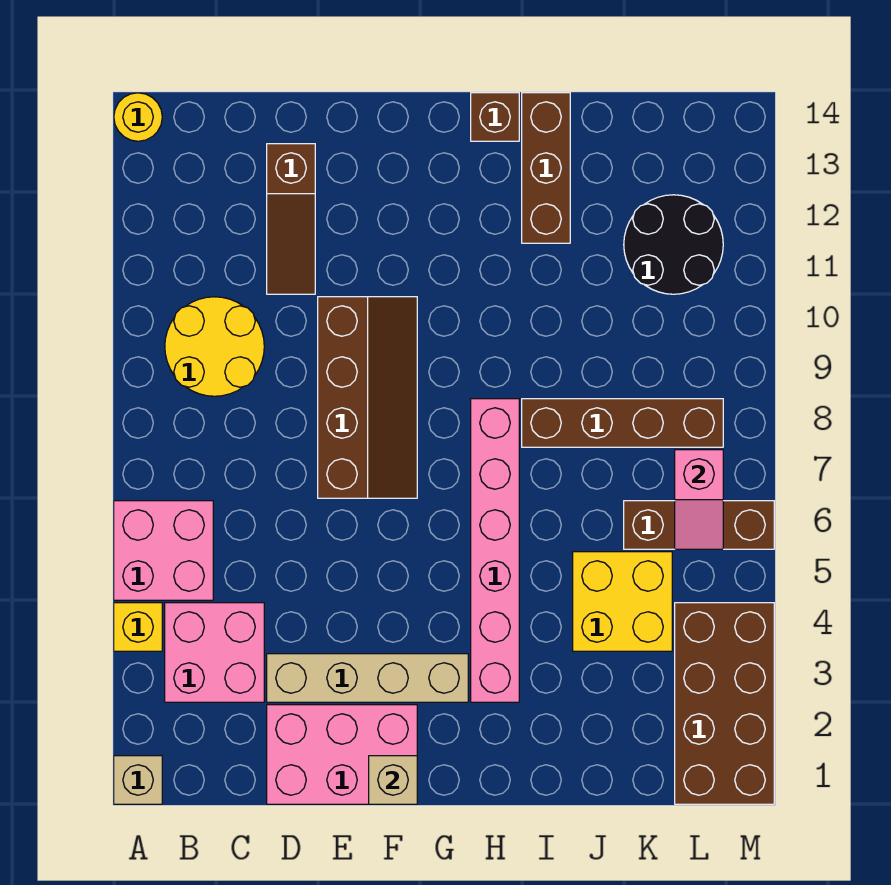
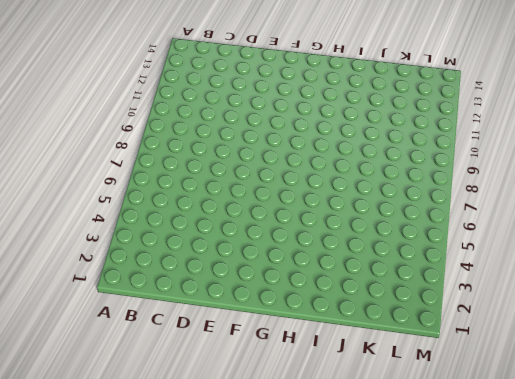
none -> tan brick A1 level 1
none -> yellow brick A4 level 1
none -> pink brick A5:B6 level 1

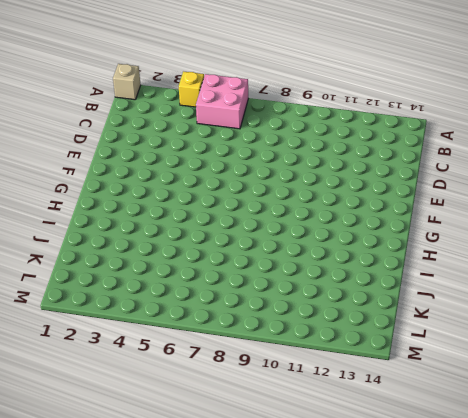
none -> yellow round brick A14 level 1
none -> pink brick B3:C4 level 1
none -> yellow round brick B9:C10 level 1

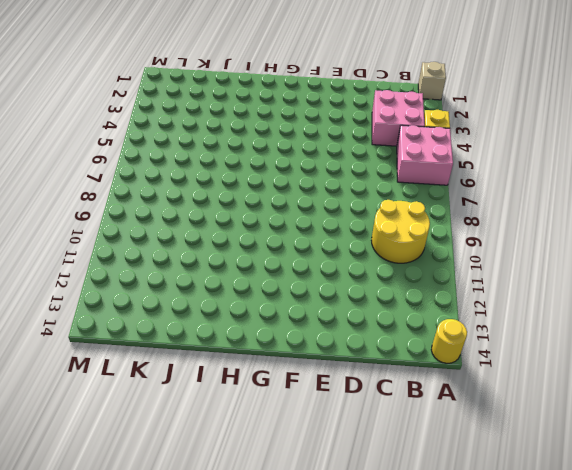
none -> pink brick D1:F2 level 1
none -> tan brick D3:G3 level 1
none -> brown slope D11:D13 level 1 top 13

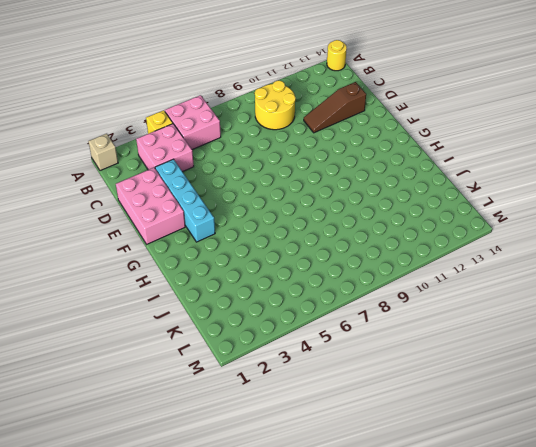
cyan brick D3:G3 level 1 -> tan brick D3:G3 level 1
none -> brown slope E7:F10 level 1 top E
none -> pink brick H3:H8 level 1
none -> brown brick H14 level 1

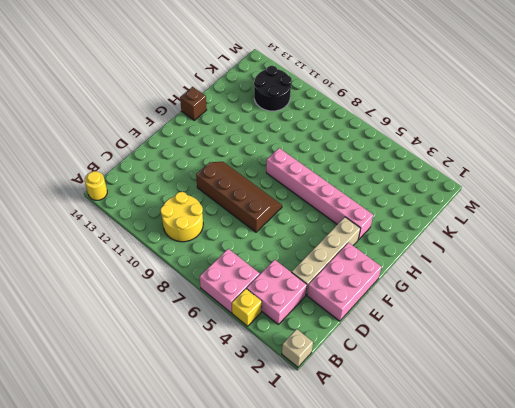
none -> brown slope D11:D13 level 1 top 13
none -> brown brick I8:L8 level 1
none -> brown brick I12:I14 level 1

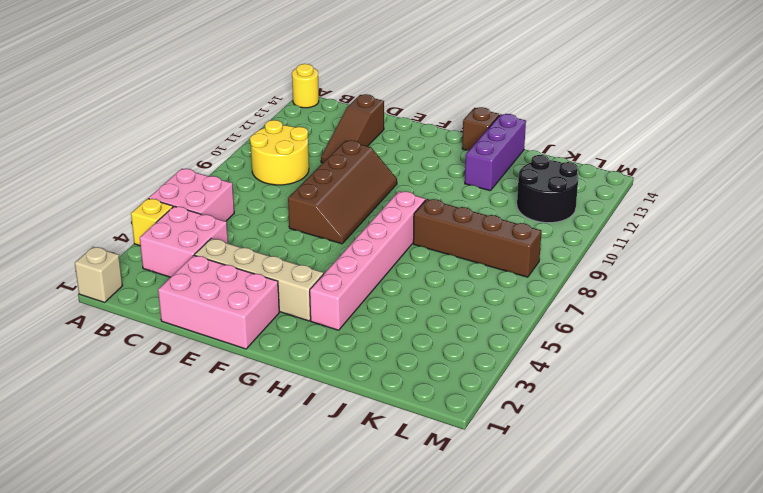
purple brick I12:I14 level 1 -> brown brick I12:I14 level 1
none -> yellow brick J4:K5 level 1
none -> brown brick K6:M6 level 1
none -> brown brick L1:M4 level 1

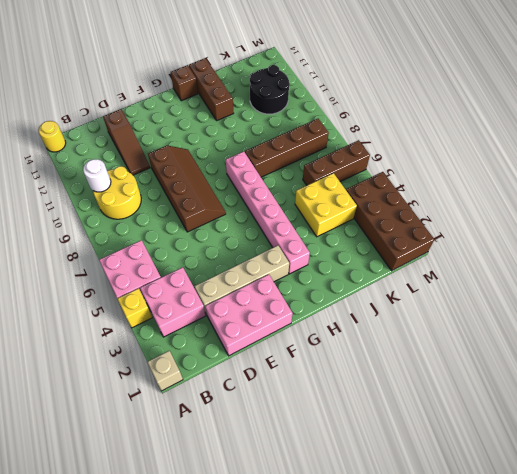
white round brick B10 level 2 -> none
none -> tan brick F1 level 2
none -> pink slope L6:L7 level 2 top 7

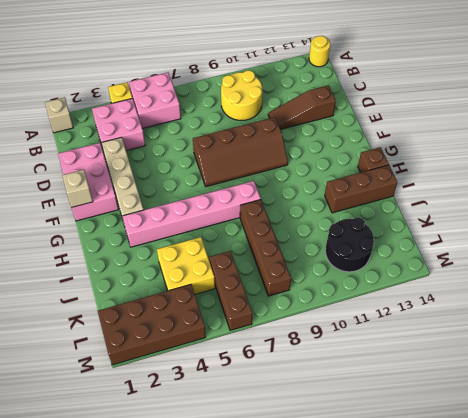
none -> pink slope L6:L7 level 2 top 7

